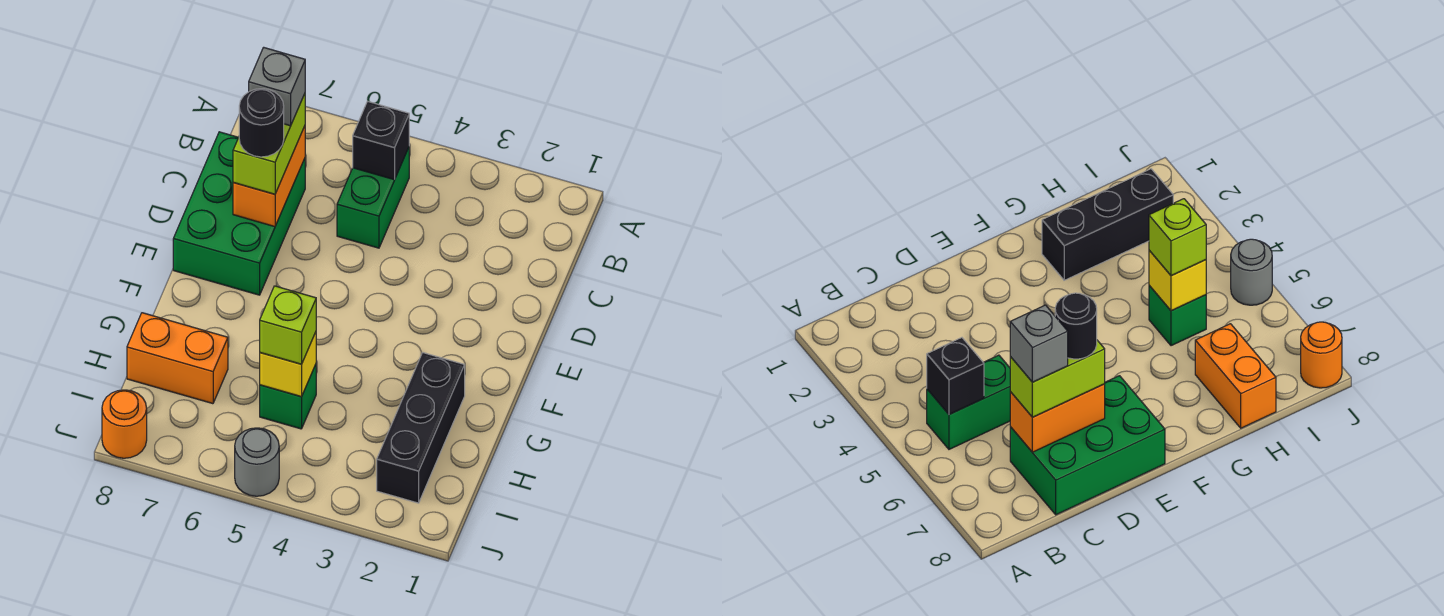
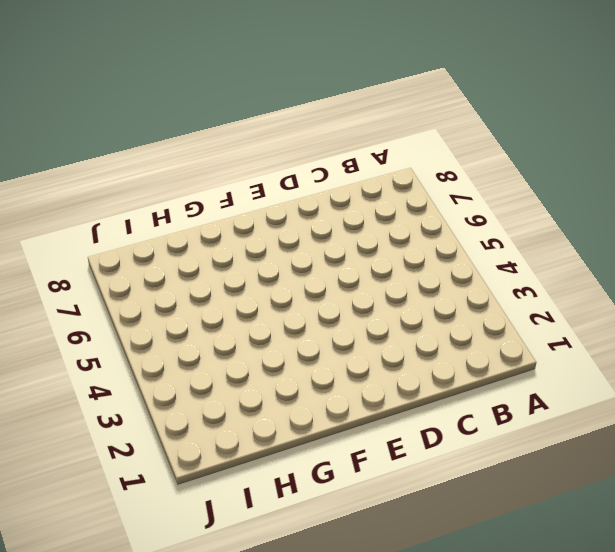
none -> green brick B5:C5 level 1
none -> green brick C7:E8 level 1
none -> black brick G2:I2 level 1

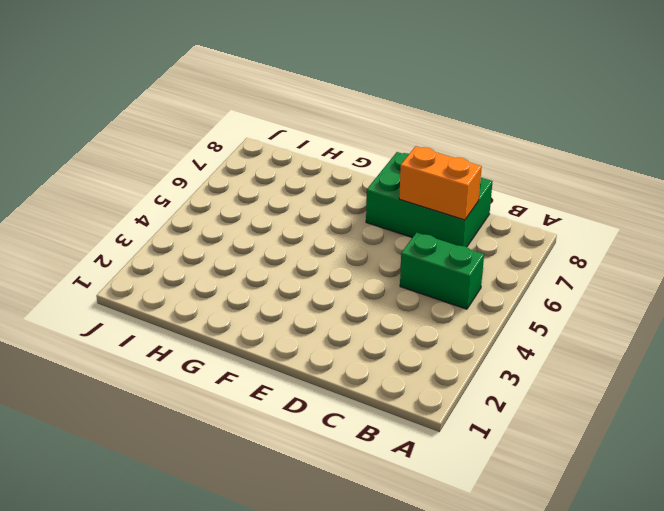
none -> black brick G2:I2 level 1
none -> green brick H5 level 1
none -> orange brick H7:H8 level 1

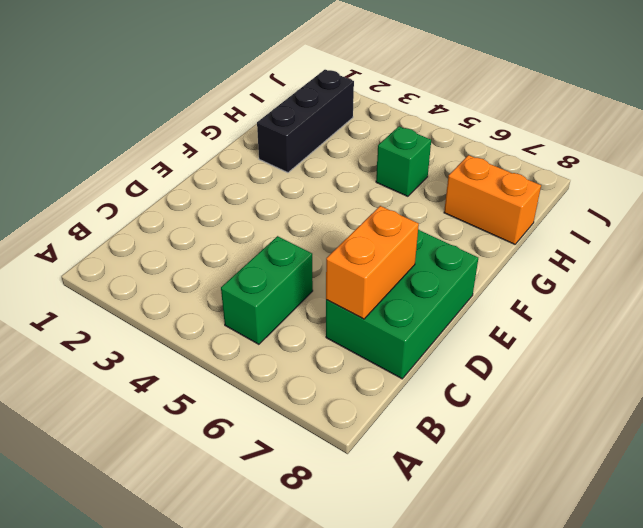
none -> grey round brick J5 level 1
none -> orange round brick J8 level 1
none -> black brick B5 level 2

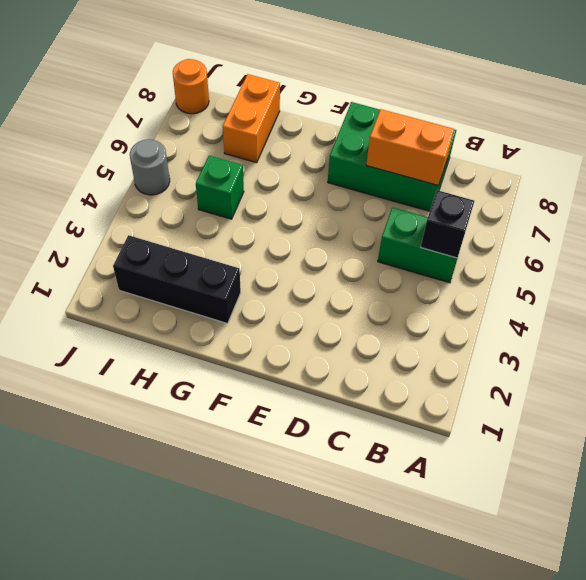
none -> yellow brick H5 level 2
none -> lime brick C7:D7 level 3
none -> lime brick H5 level 3

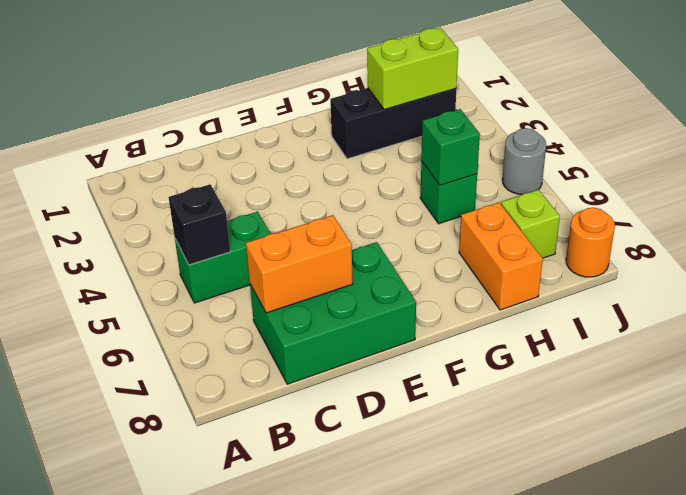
lime brick H2:I2 level 2 -> lime brick C7:D7 level 3
green brick H5 level 2 -> yellow brick H5 level 2
lime brick I7 level 1 -> lime brick H5 level 3
none -> grey brick C7 level 4
none -> black round brick D7 level 4

